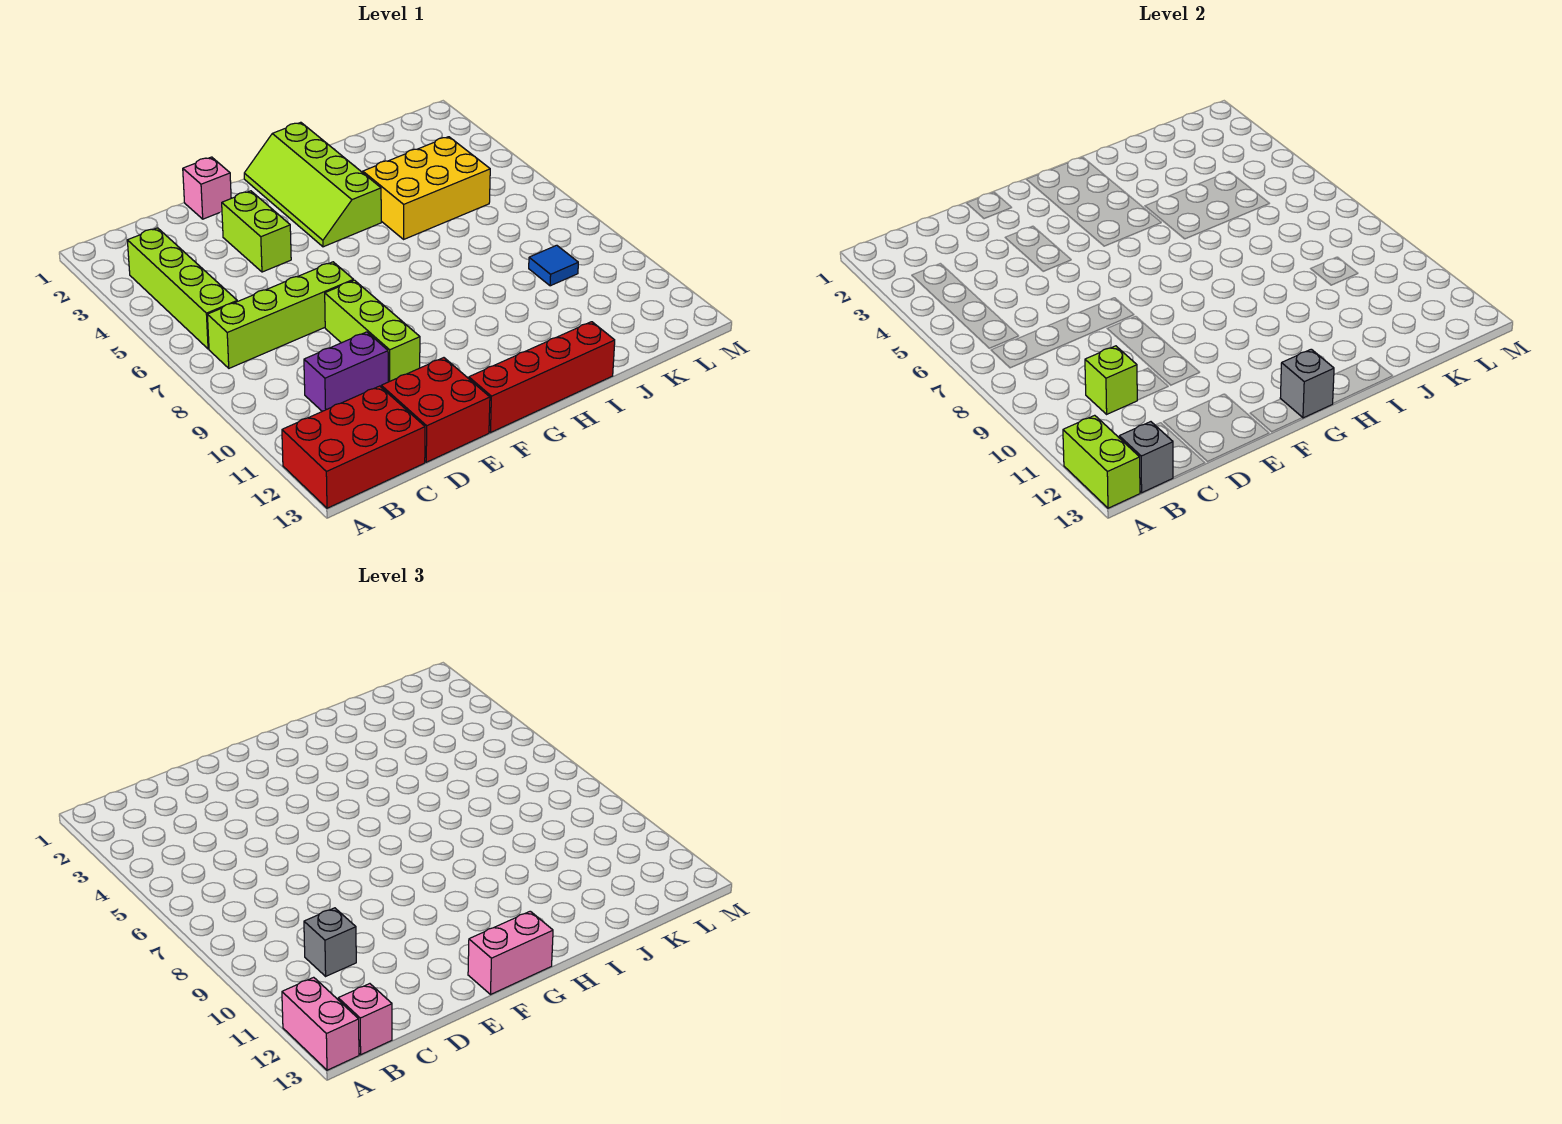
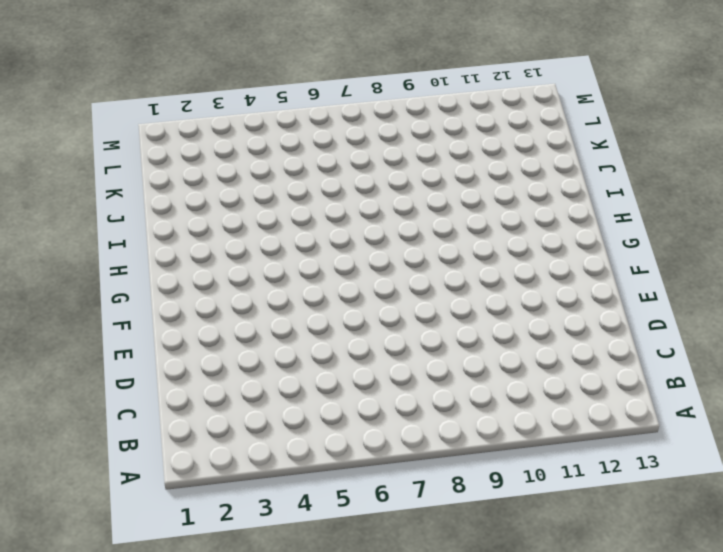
none -> red brick A12:C13 level 1
none -> lime brick B3:B6 level 1
none -> lime brick B7:E7 level 1

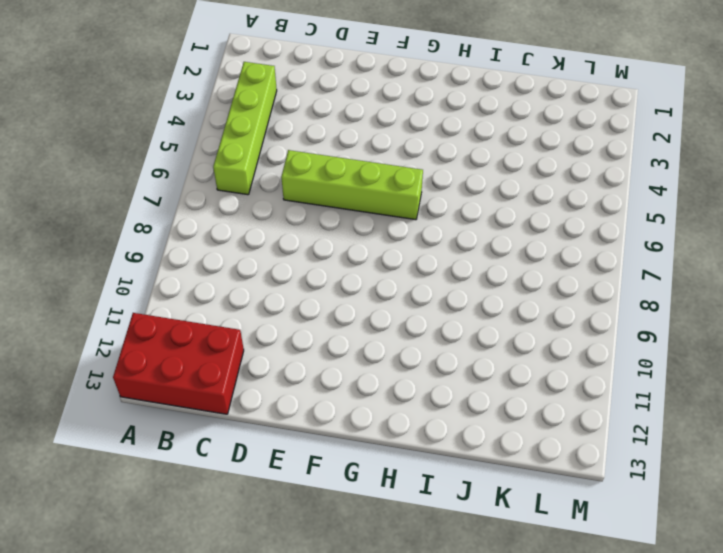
lime brick D6:G6 level 1 -> lime brick B7:E7 level 1
none -> purple brick C10:D10 level 1
none -> red brick D12:E13 level 1
none -> pink brick E1 level 1

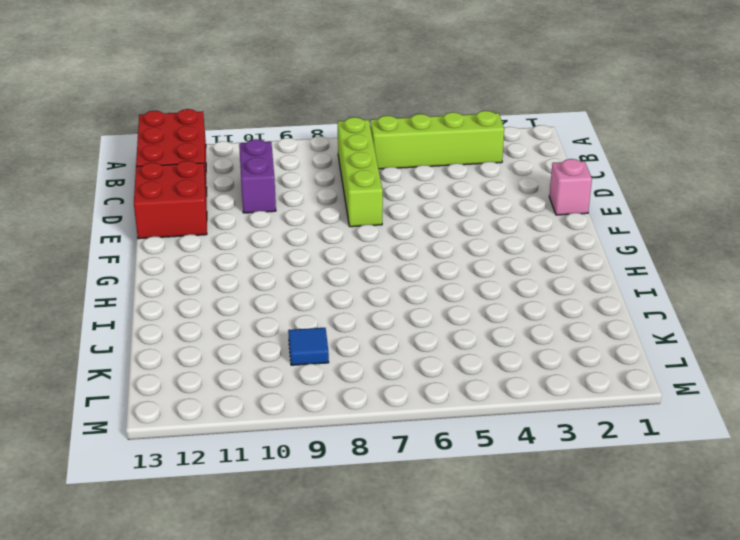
none -> lime brick E3:E4 level 1
none -> lime brick E8:E10 level 1
none -> red brick F13:I13 level 1

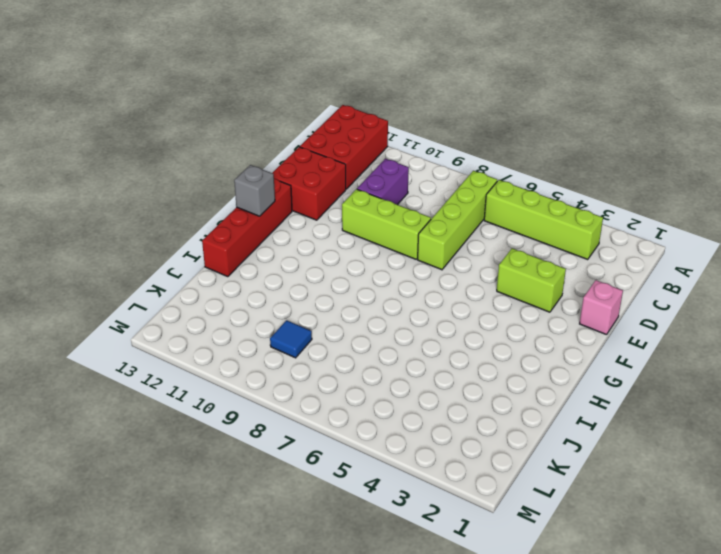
none -> lime slope G1:H4 level 1 top H
none -> yellow brick I4:K5 level 1
none -> lime brick A12:A13 level 2

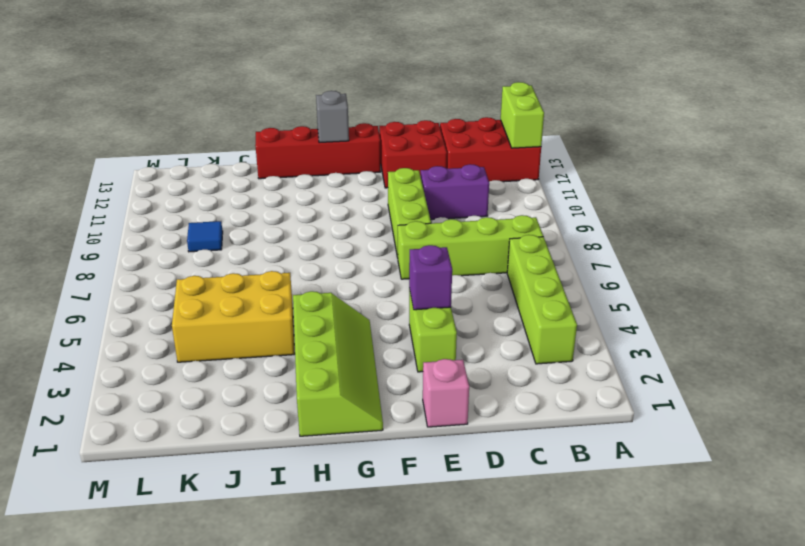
purple brick E4 level 2 -> none
none -> grey brick B13 level 2
none -> lime brick C10 level 2
none -> pink brick A12:A13 level 3

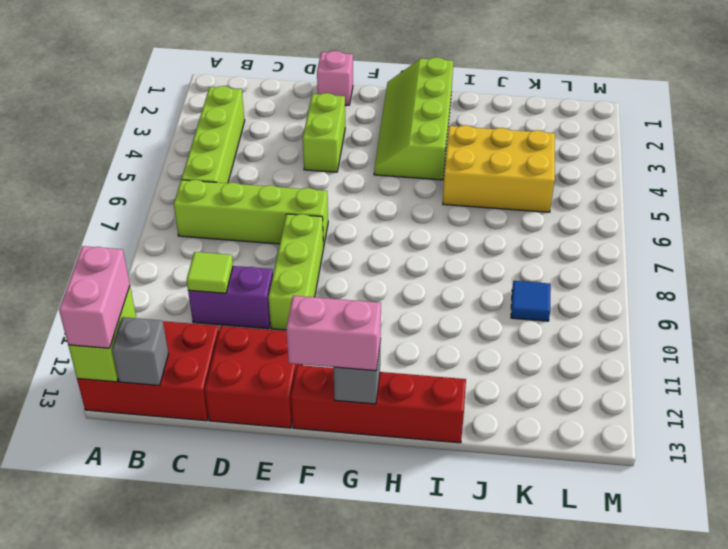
lime tile C10 level 2 -> lime brick C10 level 2
none -> pink brick B13 level 3
none -> grey brick C10 level 3

